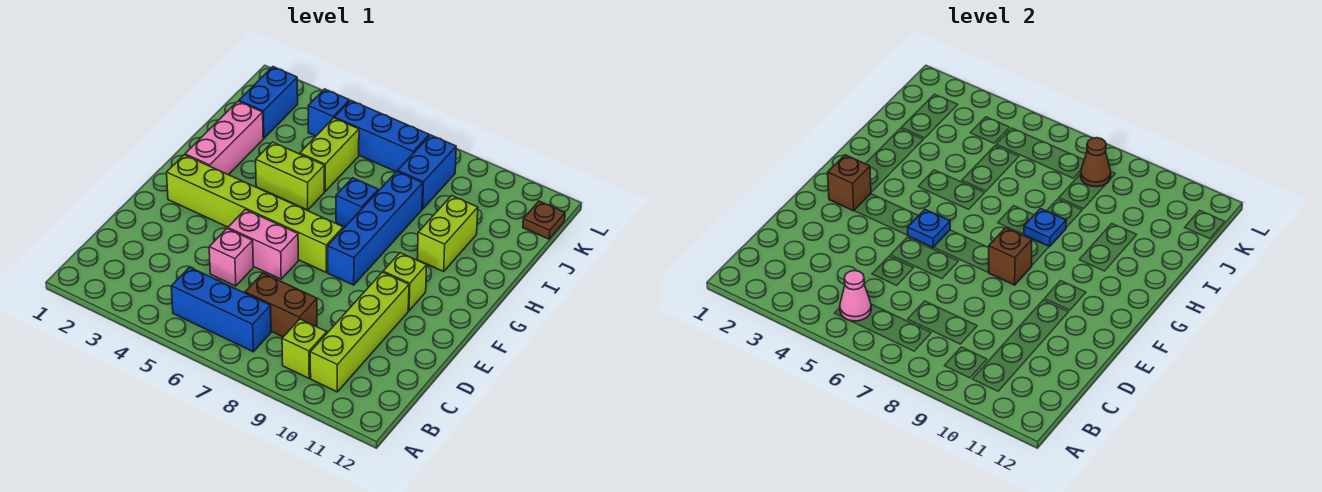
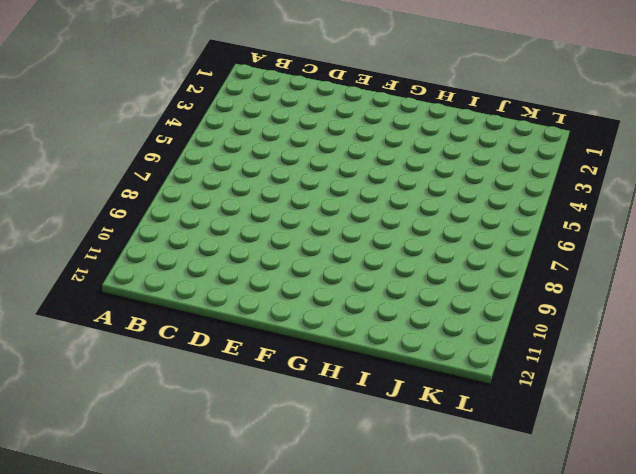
none -> blue brick B5:B7 level 1
none -> lime brick B9 level 1
none -> lime brick B10:E10 level 1

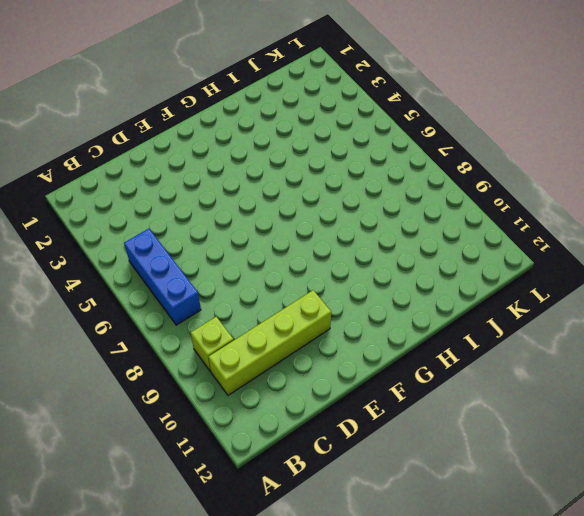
none -> brown brick C7:C8 level 1
none -> pink brick D5 level 1
none -> pink brick E5:E6 level 1

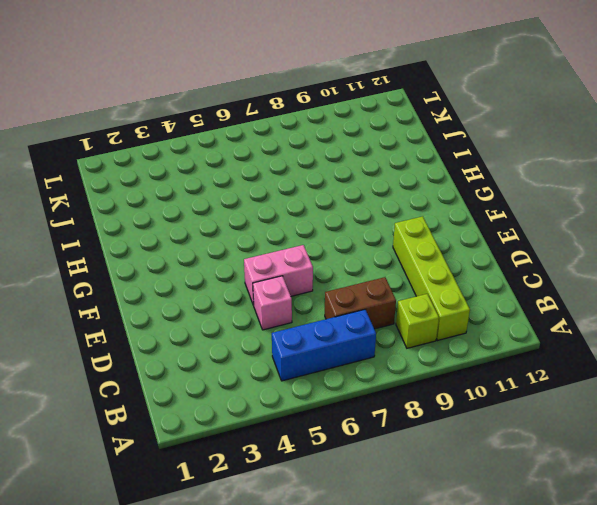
none -> lime brick F2:F7 level 1
none -> blue brick F8:I8 level 1
none -> lime brick F10 level 1

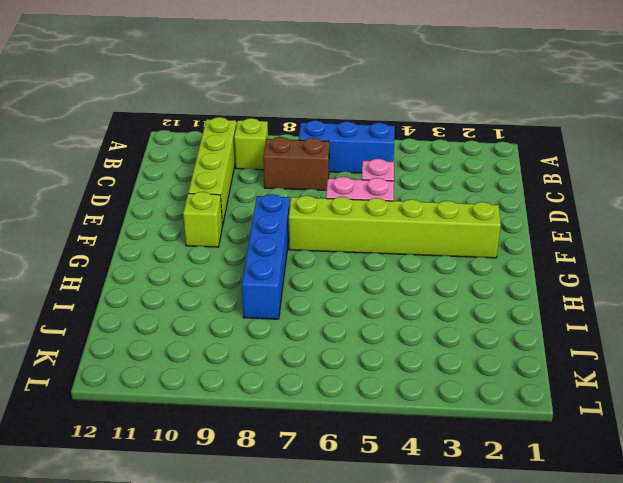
none -> pink brick G2:I2 level 1
none -> lime brick H4:H5 level 1
none -> blue brick H7 level 1

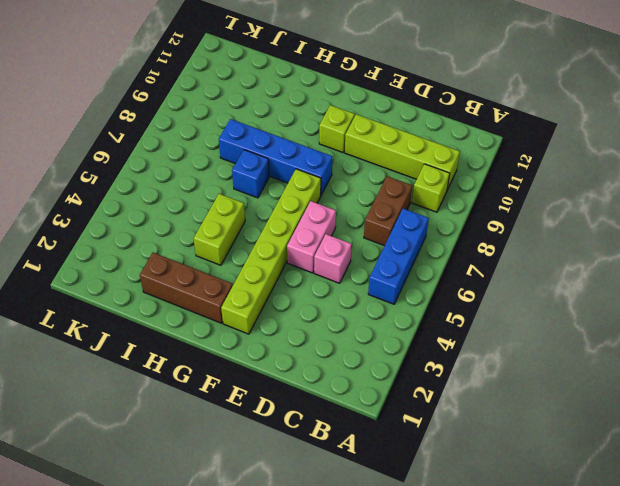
brown brick G2:I2 level 1 -> pink brick G2:I2 level 1
none -> lime brick H10:I10 level 1
none -> lime brick I5:J5 level 1
none -> blue brick J2:K2 level 1

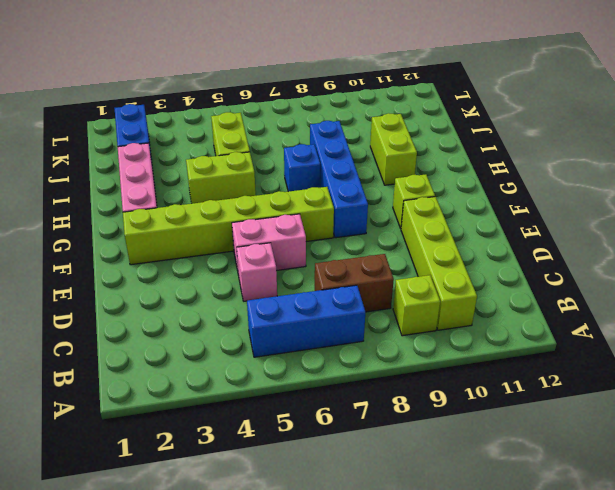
none -> blue brick J8:K8 level 1
none -> blue brick K4 level 1
none -> blue brick K5:K7 level 1

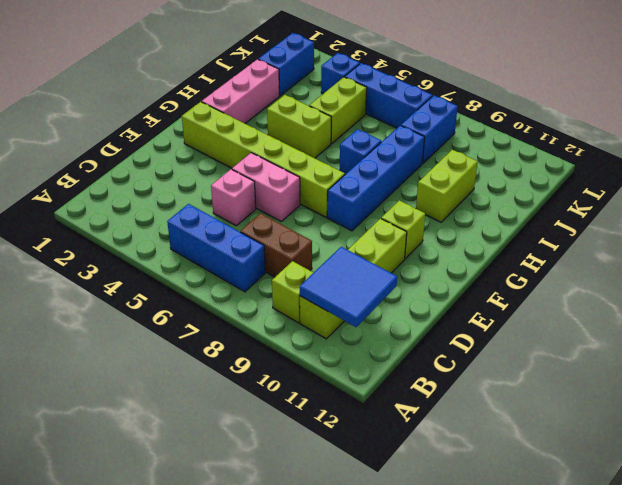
blue tile B10:C11 level 2 -> none
none -> brown plate K12 level 1
none -> pink cone B5 level 2
none -> brown brick F2 level 2

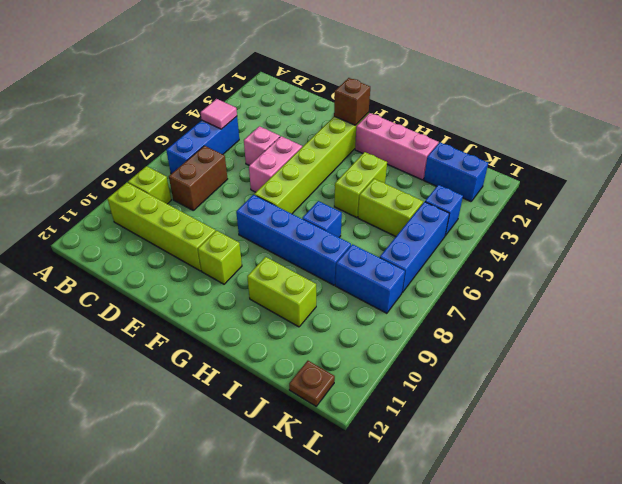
pink tile B5 level 2 -> pink cone B5 level 2
none -> blue plate F5 level 2
none -> brown brick F8 level 2
none -> blue plate H8 level 2

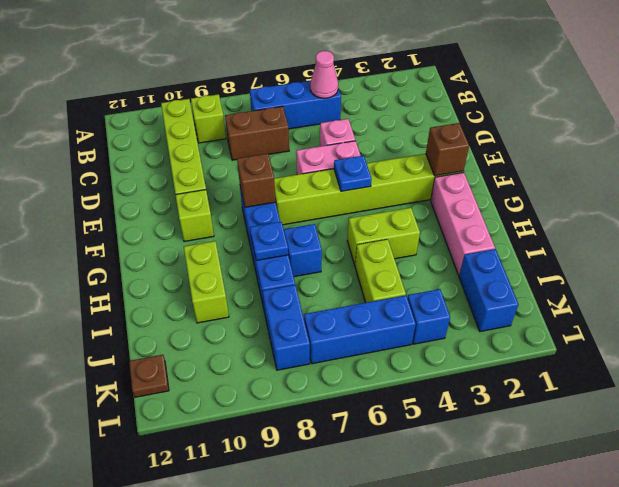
none -> brown cone K8 level 2

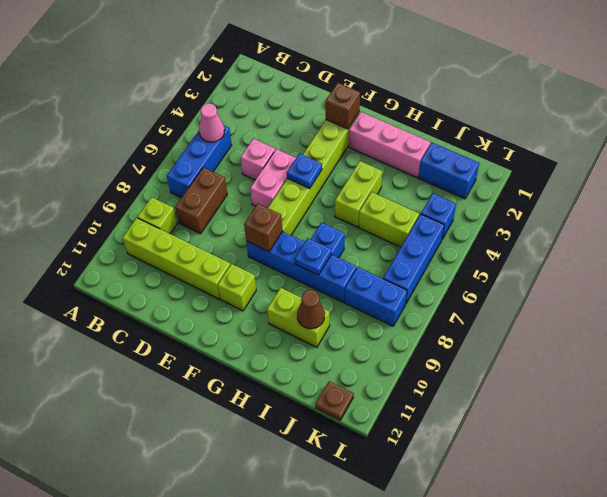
brown cone I10 level 2 -> brown cone K8 level 2

